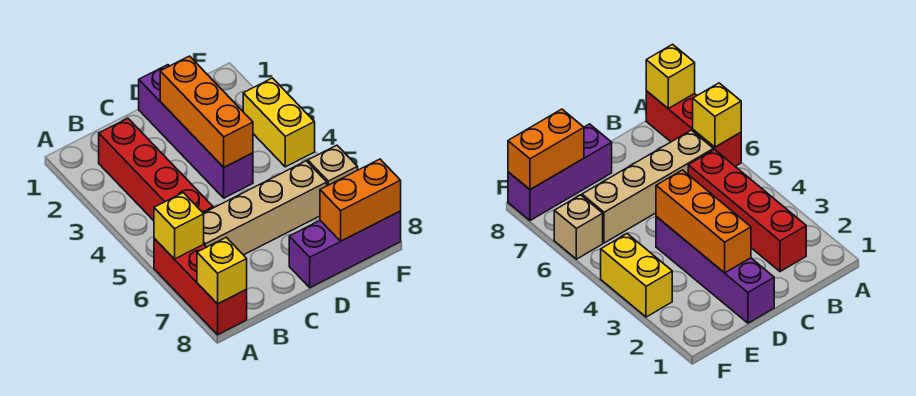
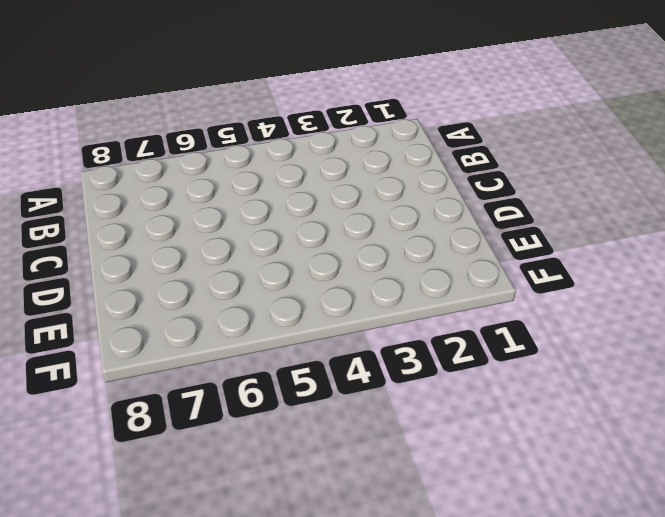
none -> red brick A6:A8 level 1
none -> red brick B2:B5 level 1

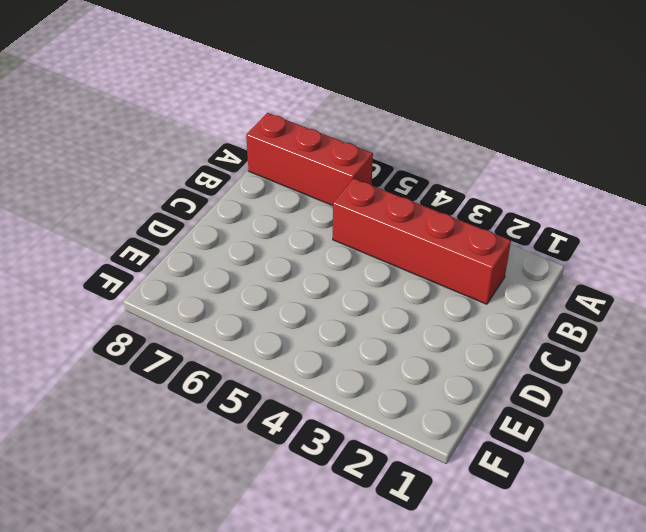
none -> tan brick B6:E6 level 1
none -> purple brick D1:D4 level 1

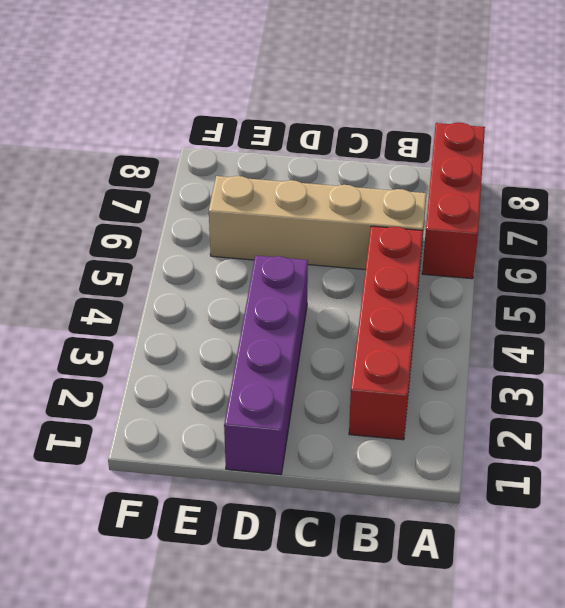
none -> purple brick D8:F8 level 1
none -> yellow brick F3:F4 level 1

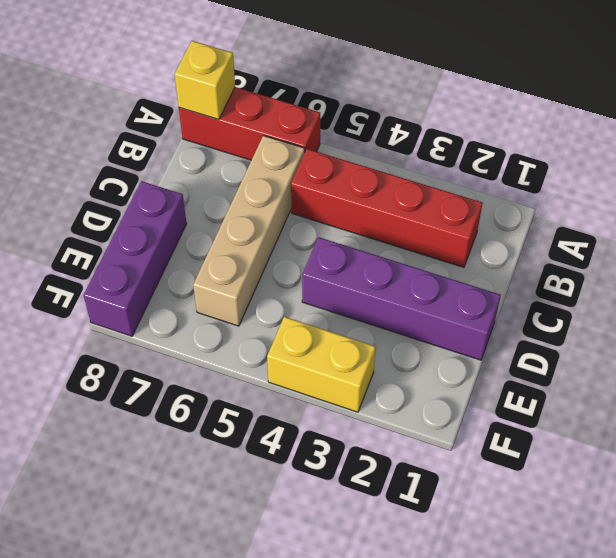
none -> tan brick F6 level 1
none -> yellow brick A6 level 2

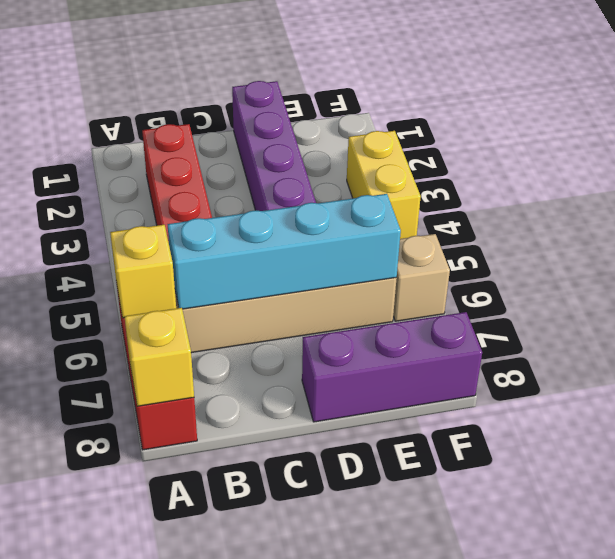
cyan brick B6:E6 level 2 -> none
none -> orange brick D2:D4 level 2
none -> orange brick E8:F8 level 2

